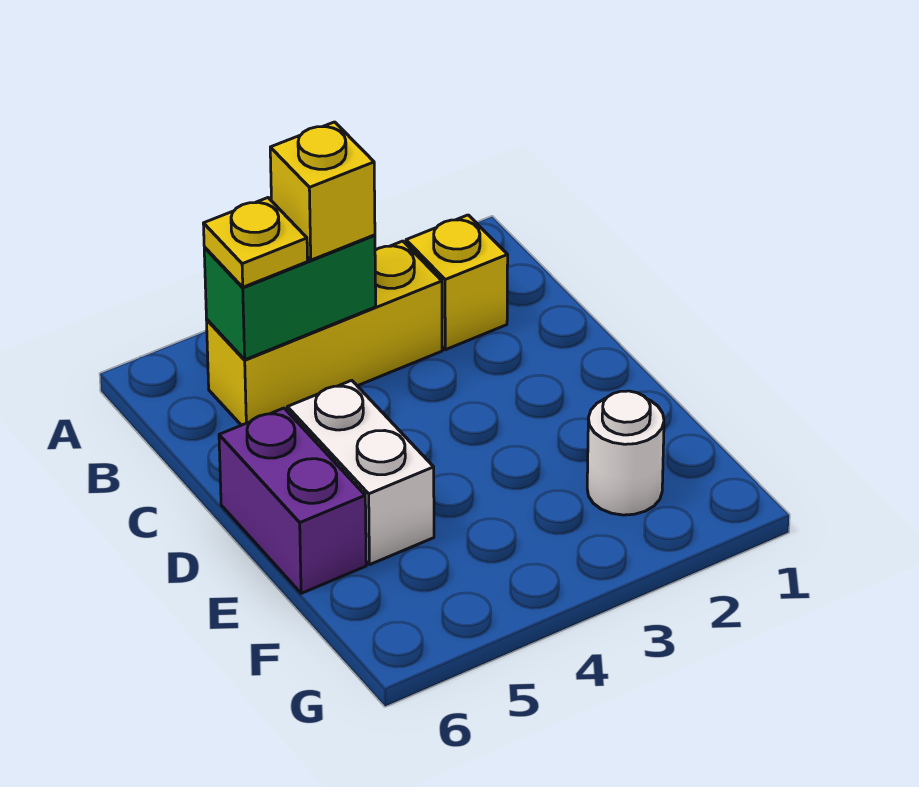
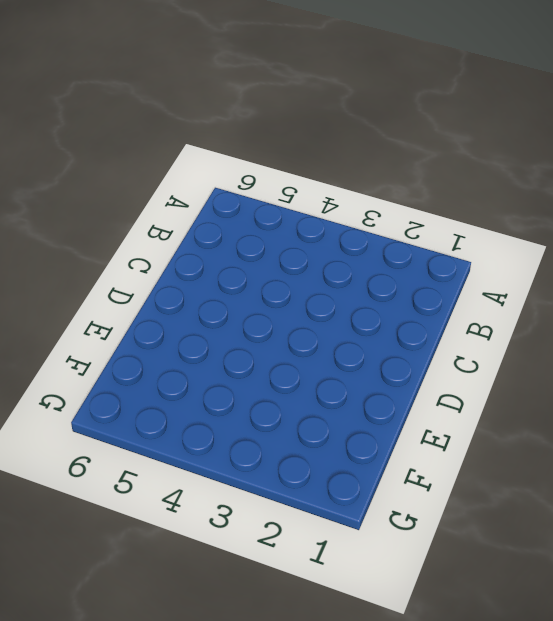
none -> yellow brick B2 level 1
none -> yellow brick B3:B5 level 1

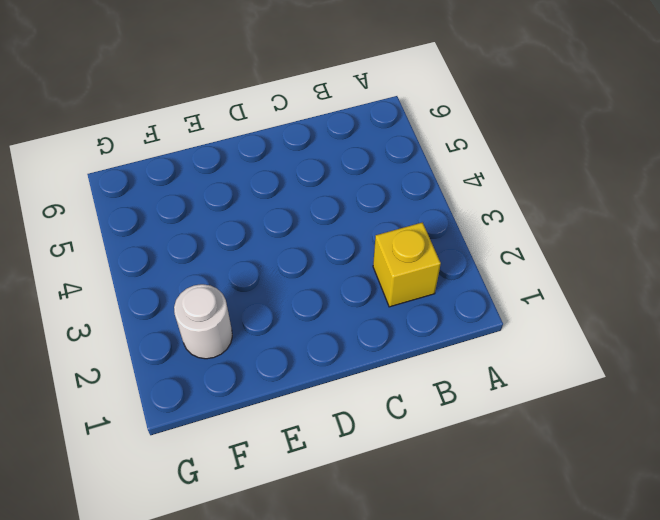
none -> yellow brick B3:B5 level 1
none -> white brick D5:E5 level 1

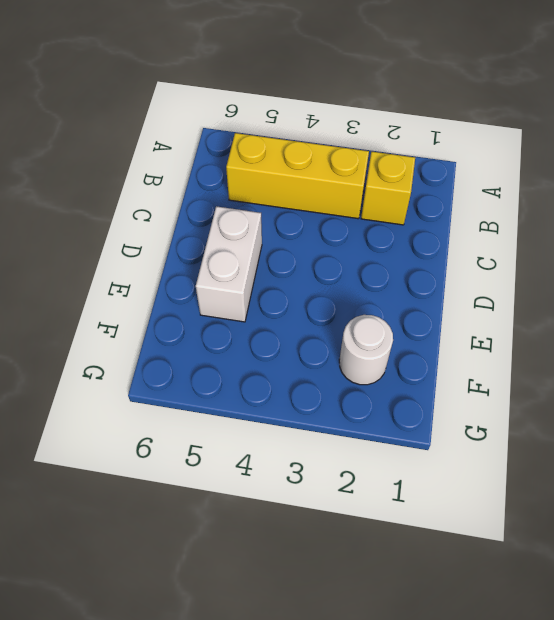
none -> purple brick D6:E6 level 1
none -> green brick B4:B5 level 2

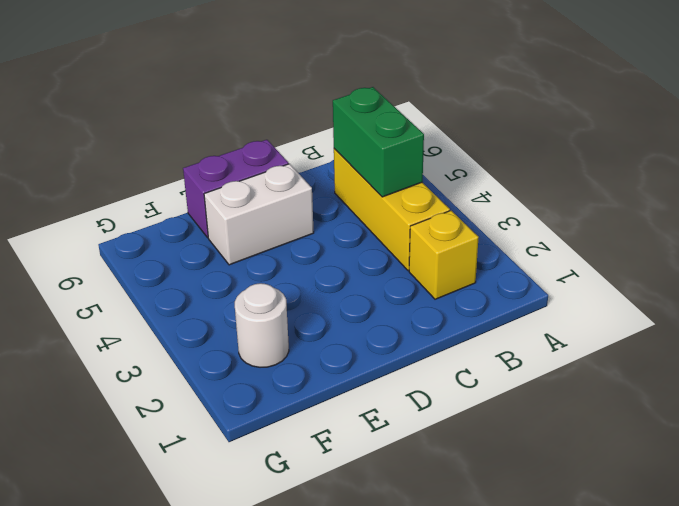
none -> yellow brick B4 level 3
none -> yellow plate B5 level 3

